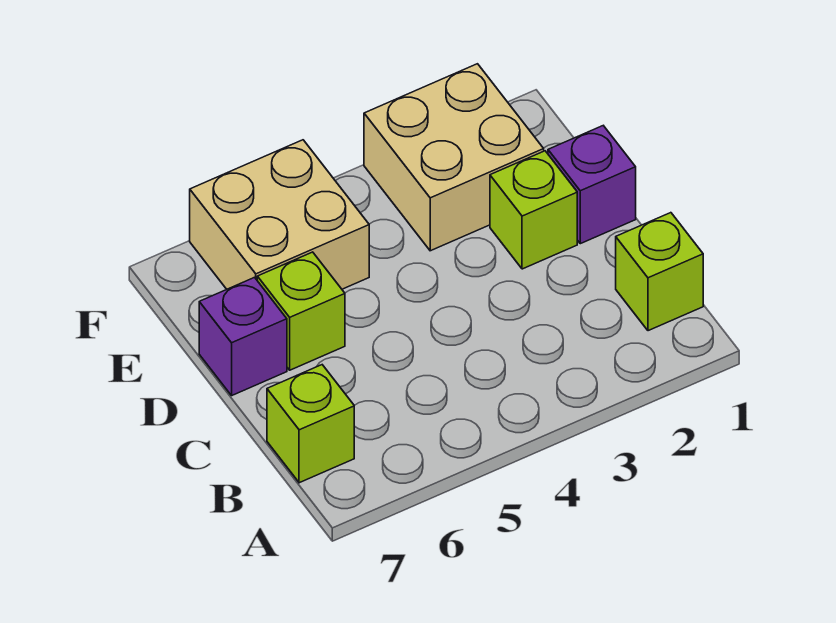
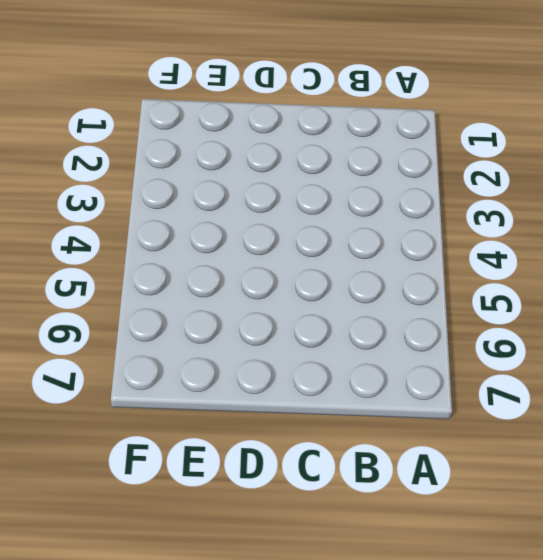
none -> lime brick B1 level 1
none -> lime brick B7 level 1

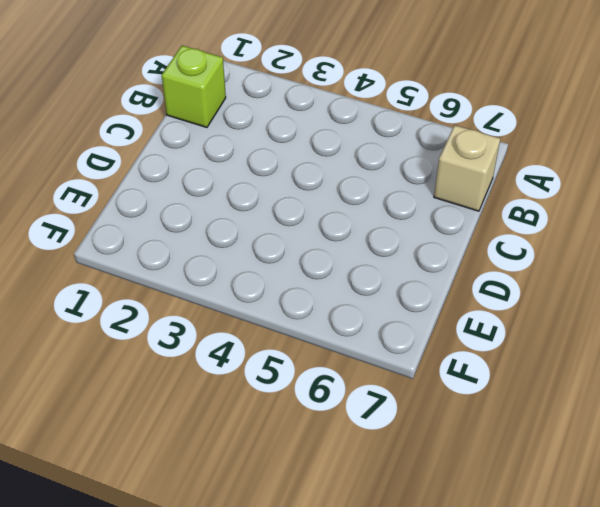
tan brick B7 level 1 -> lime brick B7 level 1
none -> purple brick D1 level 1
none -> lime brick D2 level 1

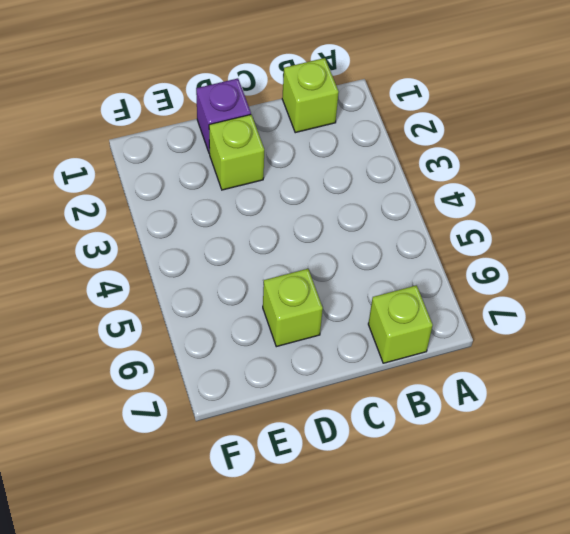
none -> purple brick D7 level 1
none -> tan brick E2:F3 level 1

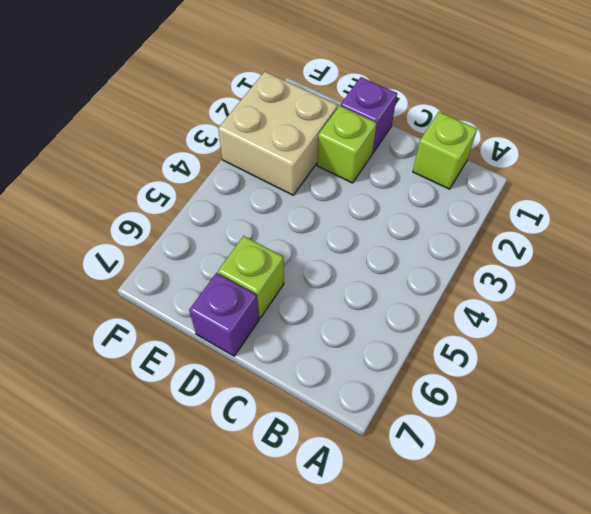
none -> lime brick B7 level 1
none -> tan brick E5:F6 level 1

